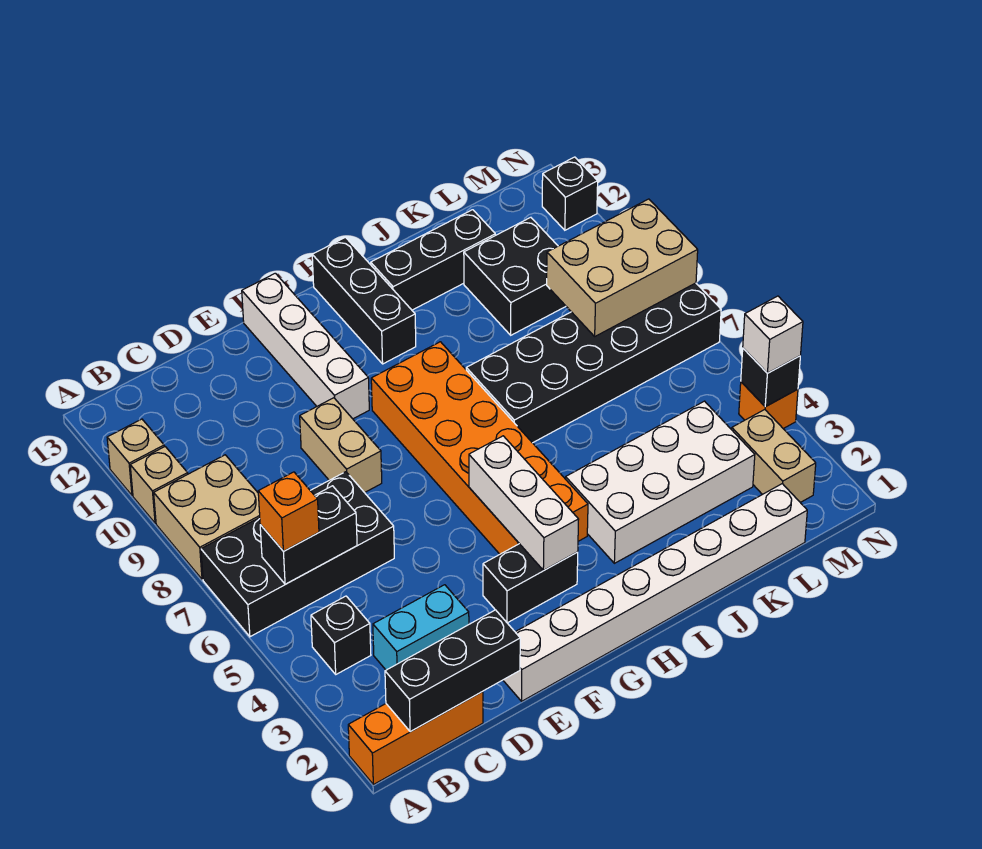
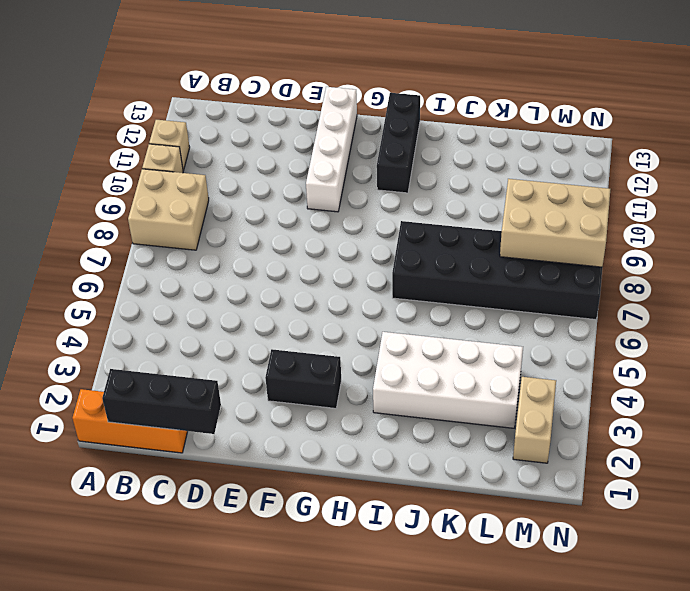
none -> black brick A6:D7 level 1
none -> black brick B4 level 1
none -> cyan brick C3:D3 level 1

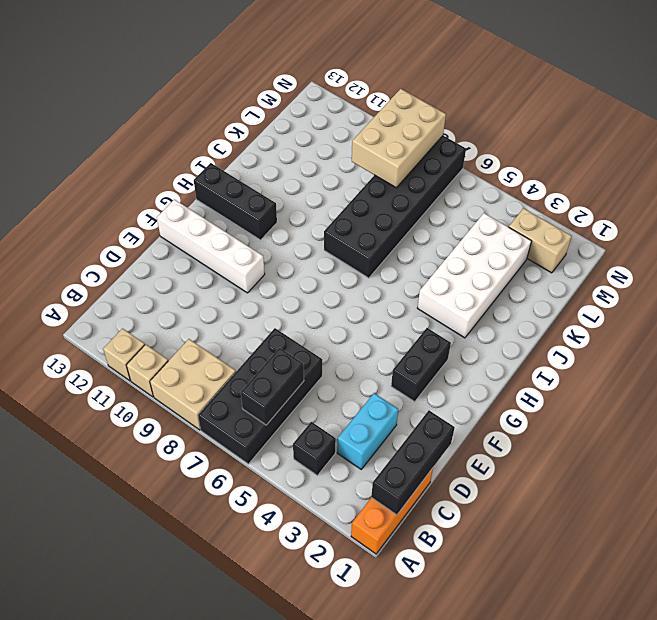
none -> white brick E1:L1 level 1
none -> tan brick E8:E9 level 1
none -> orange brick G4:H9 level 1

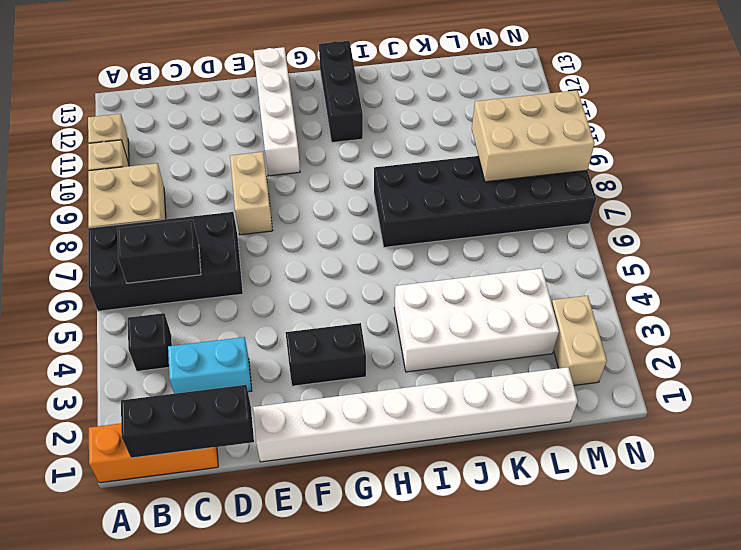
none -> orange brick G4:H9 level 1
none -> black brick I12:K12 level 1
none -> black brick K10:L11 level 1

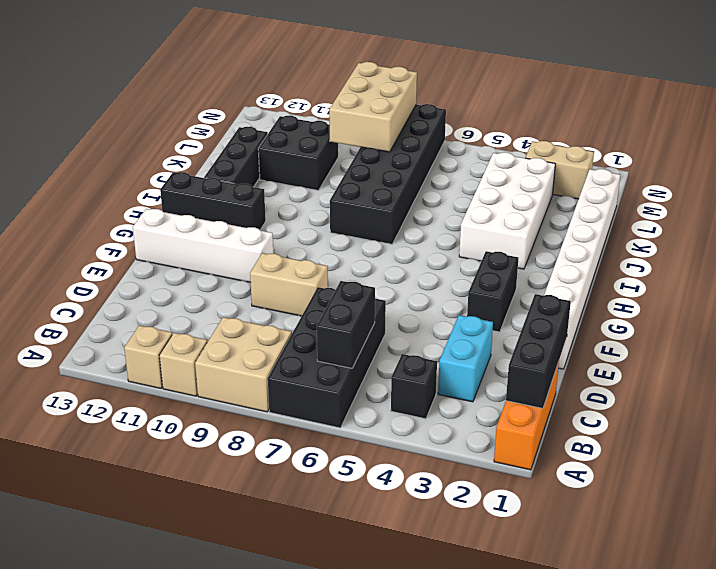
none -> orange brick G4:H9 level 1
none -> orange brick N4 level 1
none -> black brick N12 level 1

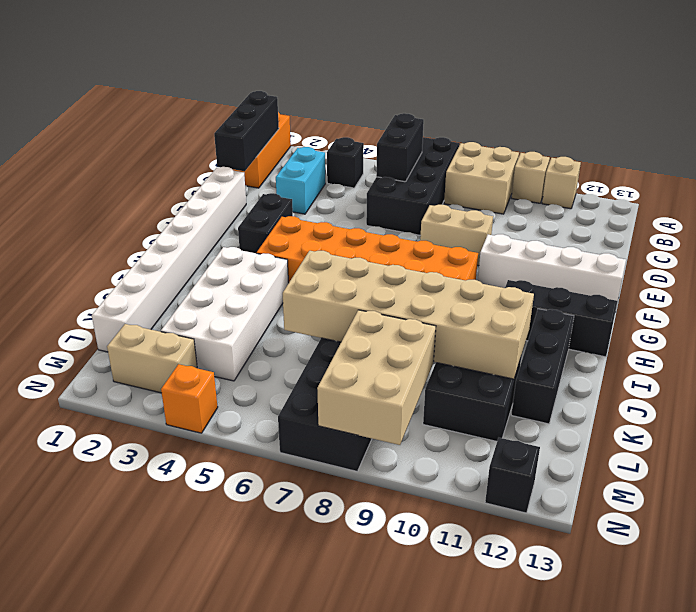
tan brick J6:K11 level 2 -> none
none -> white brick G3:G5 level 2
none -> black brick N4 level 2
none -> orange brick B6 level 3

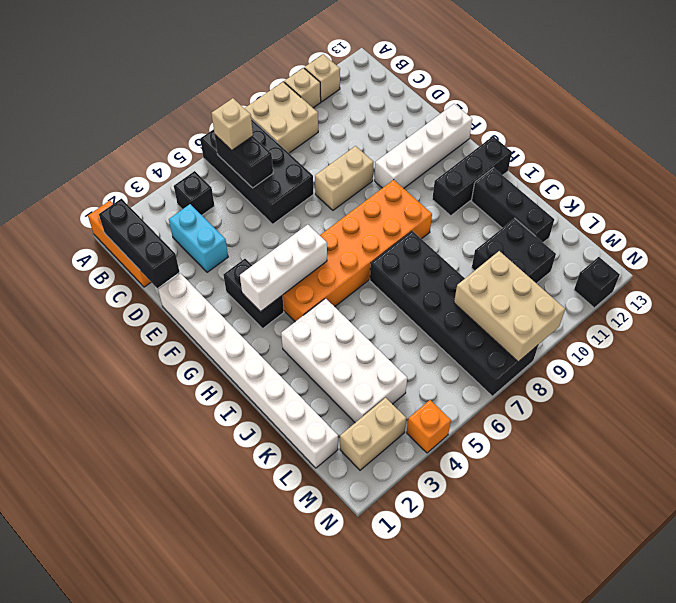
tan brick B6 level 3 -> orange brick B6 level 3
none -> black brick N4 level 2
none -> white brick N4 level 3

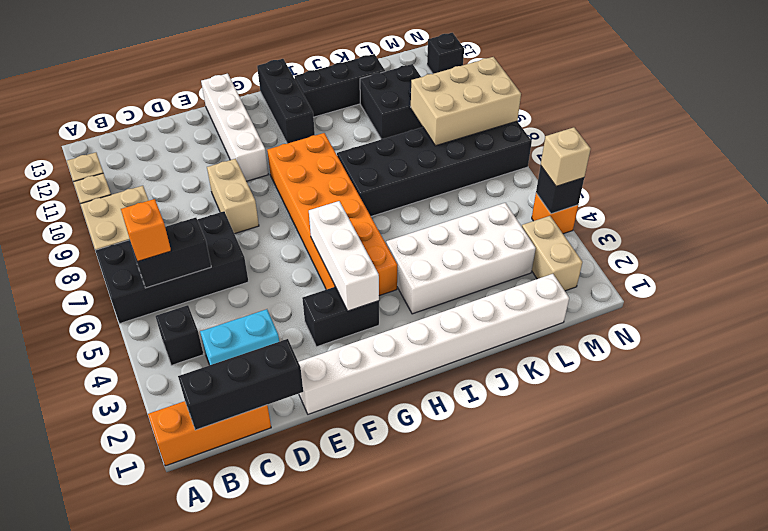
tan brick N4 level 3 -> white brick N4 level 3

